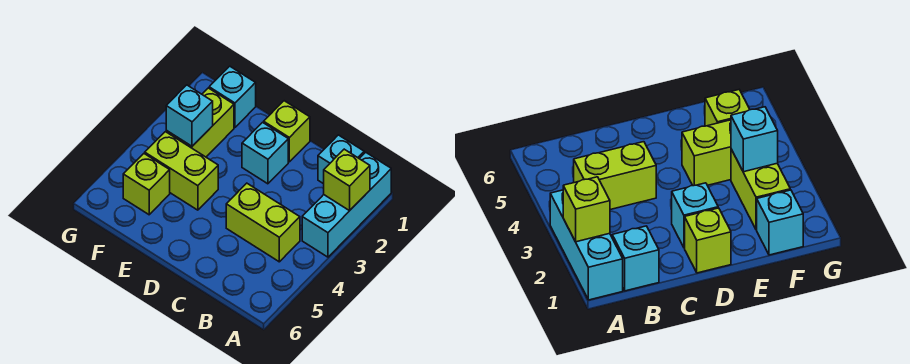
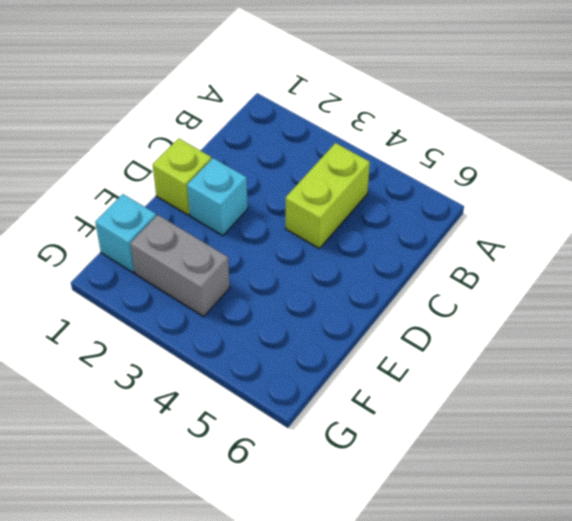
grey brick F2:F3 level 1 -> lime brick F2:F3 level 1
none -> cyan brick A1:A3 level 1
none -> cyan brick B1 level 1

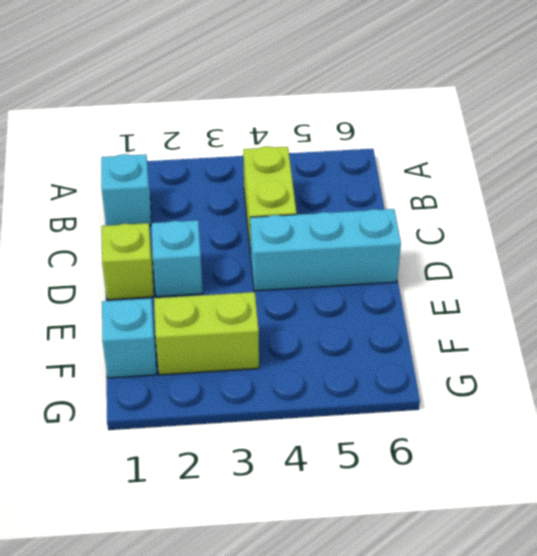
cyan brick D4:D6 level 1 -> cyan brick A1:A3 level 1
none -> lime brick E4:F4 level 1
none -> lime brick F5 level 1

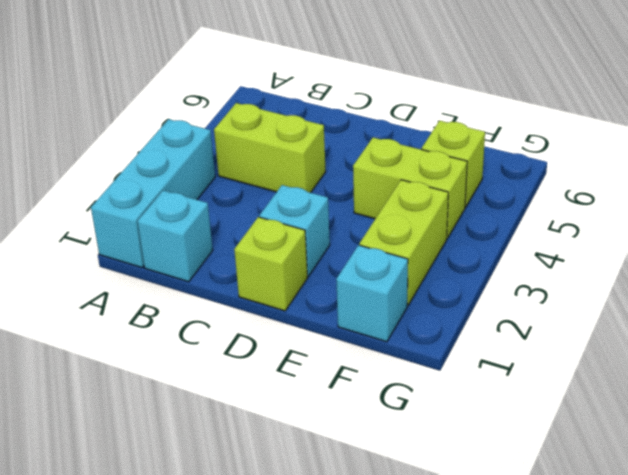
none -> lime brick A2 level 2
none -> cyan brick F3 level 2

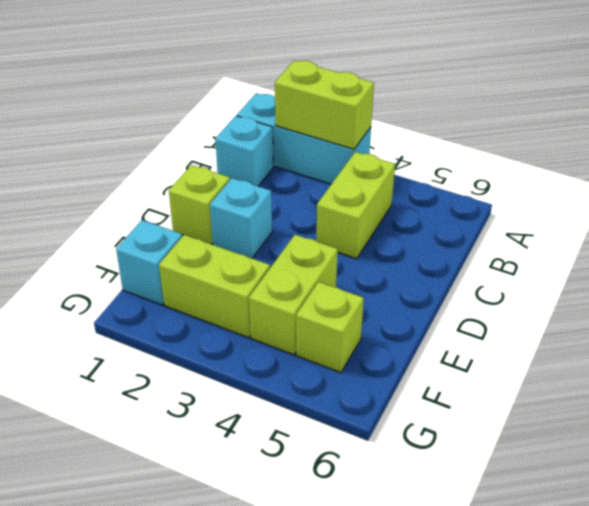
lime brick A2:A3 level 2 -> lime brick A2 level 2
none -> cyan brick F3 level 2

